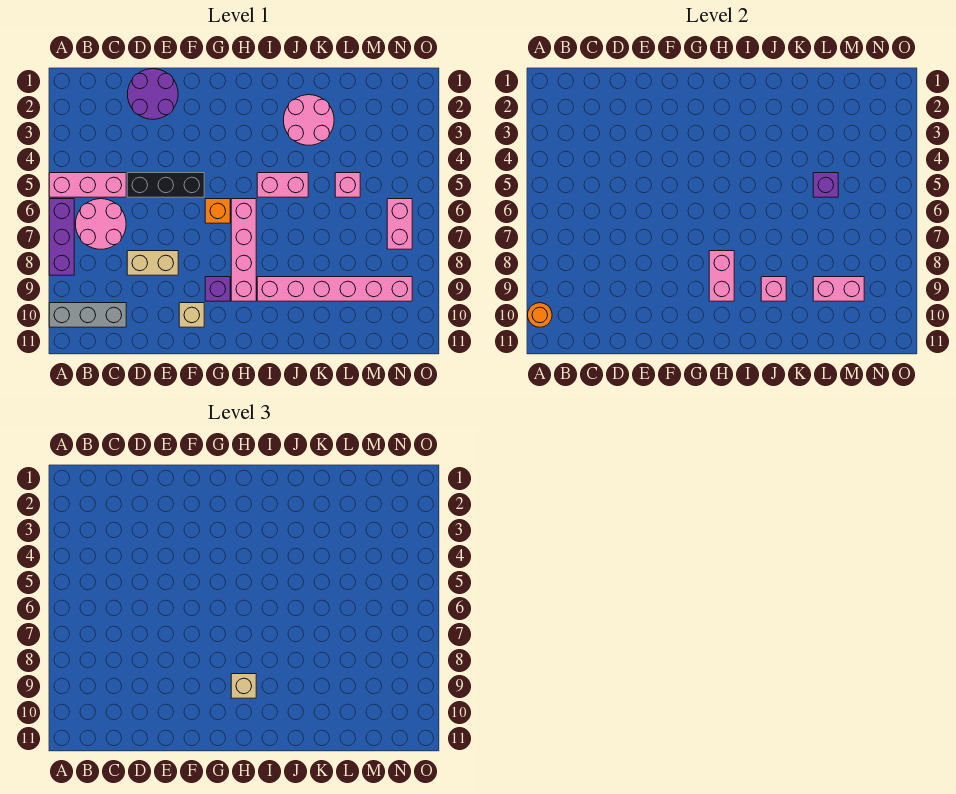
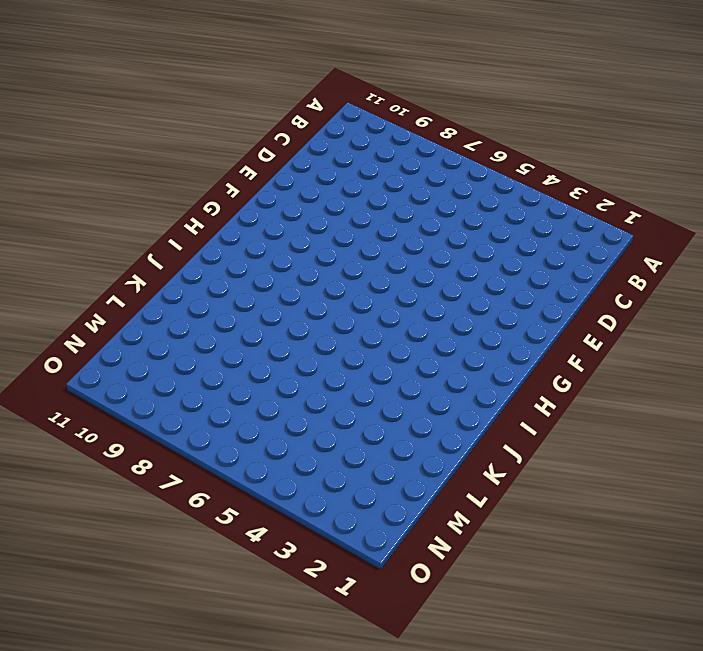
none -> pink brick A5:C5 level 1
none -> purple brick A6:A8 level 1
none -> grey brick A10:C10 level 1

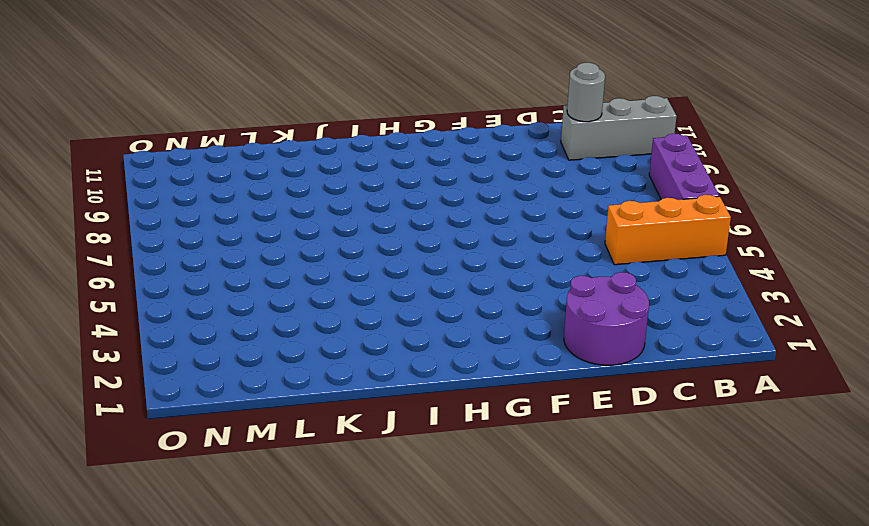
orange brick A5:C5 level 1 -> pink brick A5:C5 level 1
grey round brick C10 level 2 -> none
none -> pink round brick B6:C7 level 1
none -> black brick D5:F5 level 1
none -> tan brick D8:E8 level 1

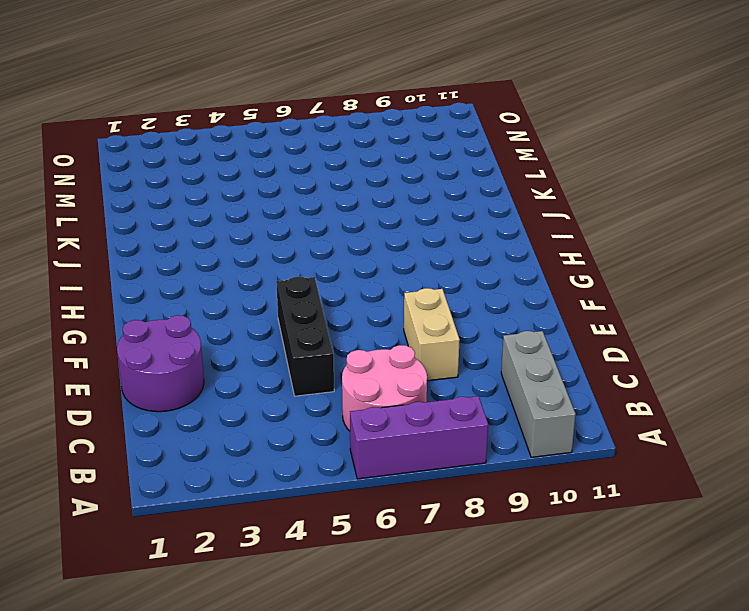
none -> pink brick A5:C5 level 1
none -> tan brick F10 level 1
none -> orange brick G6 level 1

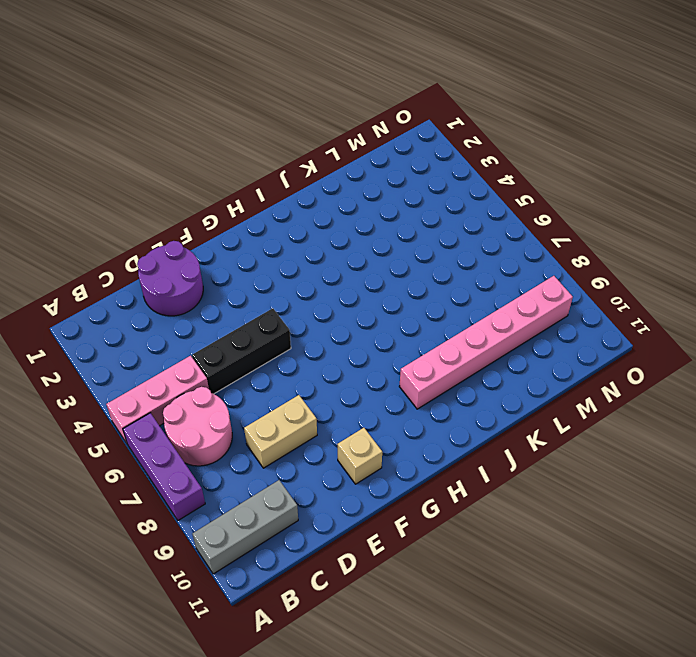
none -> orange brick G6 level 1
none -> purple brick G9 level 1
none -> pink brick H6:H9 level 1

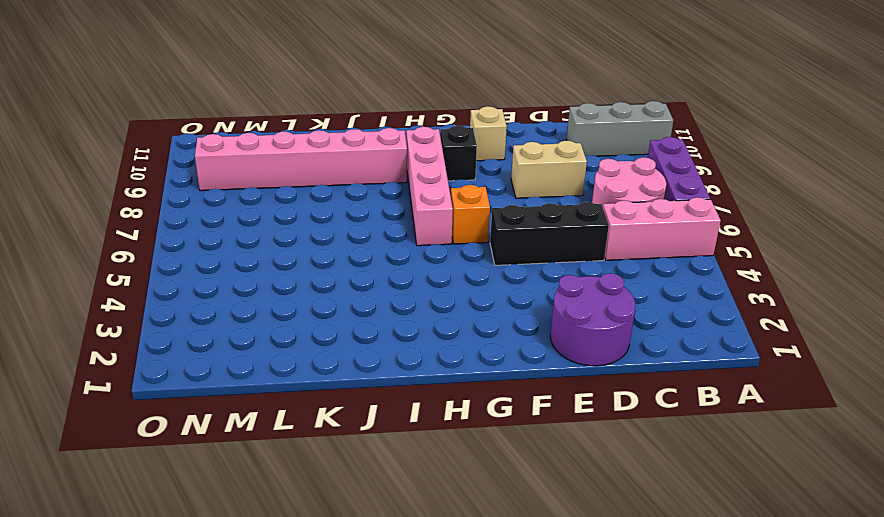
black brick G9 level 1 -> purple brick G9 level 1
none -> pink brick I5:J5 level 1
none -> pink round brick J2:K3 level 1
none -> pink brick L5 level 1

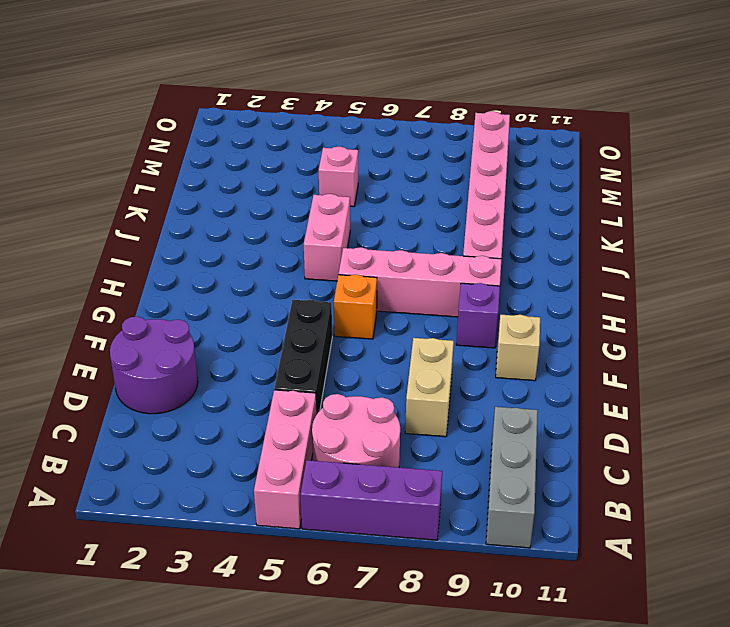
none -> pink round brick J2:K3 level 1
none -> pink brick N6:N7 level 1
none -> orange round brick A10 level 2

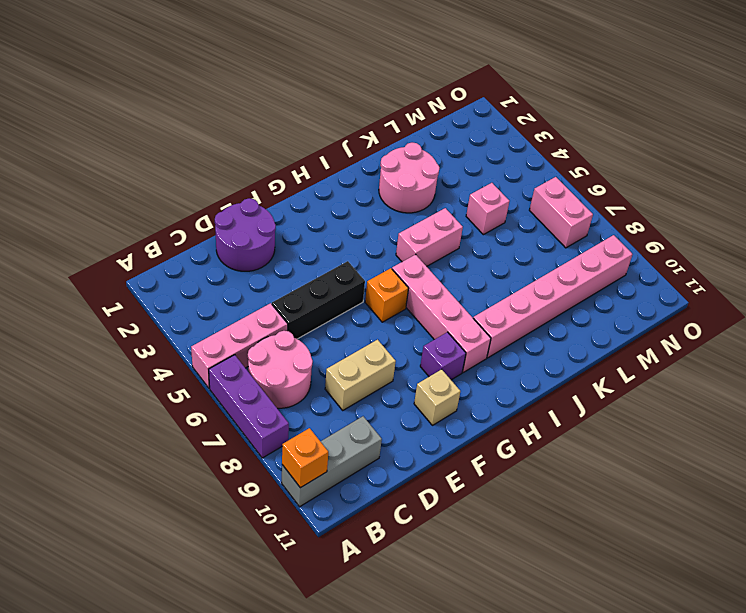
orange brick A10 level 2 -> orange round brick A10 level 2
none -> pink brick H8:H9 level 2
none -> pink brick J9 level 2
none -> purple brick L5 level 2

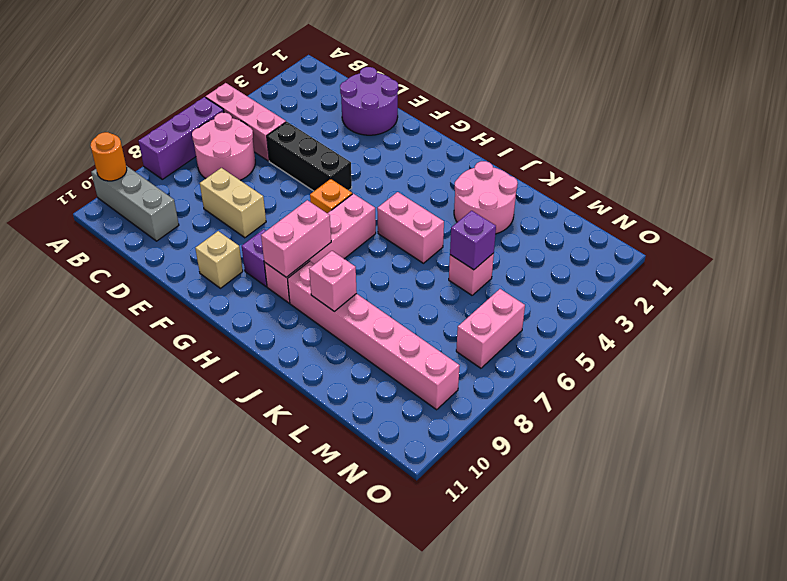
none -> pink brick L9:M9 level 2
none -> tan brick H9 level 3

